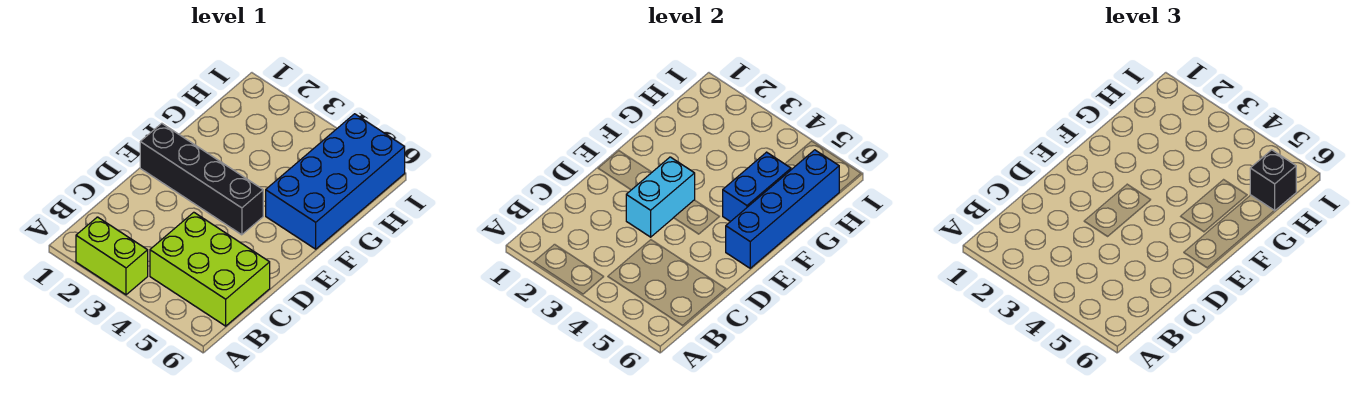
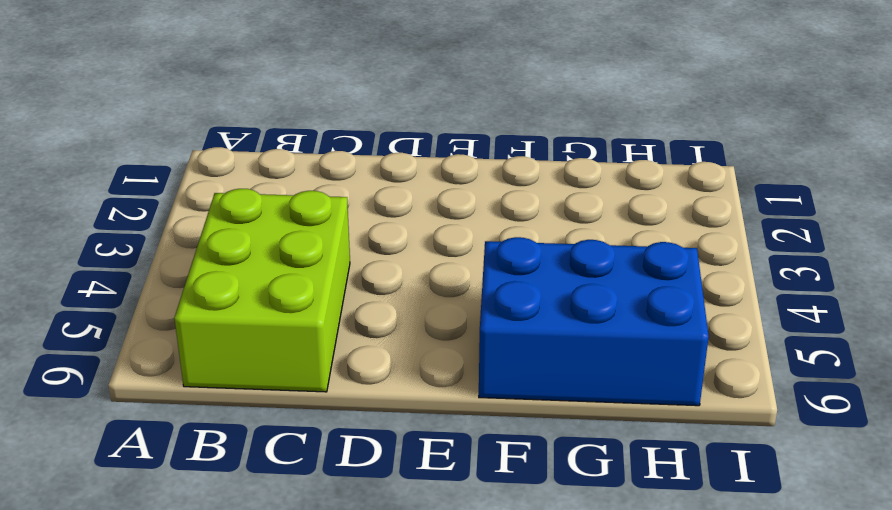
blue brick F5:H6 level 1 -> blue brick F5:I6 level 1
none -> lime brick A2:A3 level 1
none -> black brick E1:E4 level 1

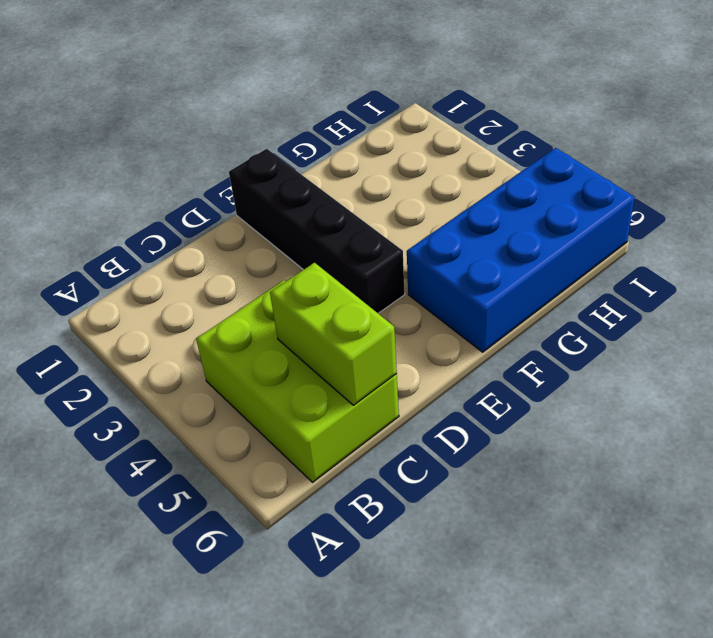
lime brick C5:C6 level 2 -> lime brick A2:A3 level 1
none -> cyan brick D3:E3 level 2
none -> blue brick E6:H6 level 2

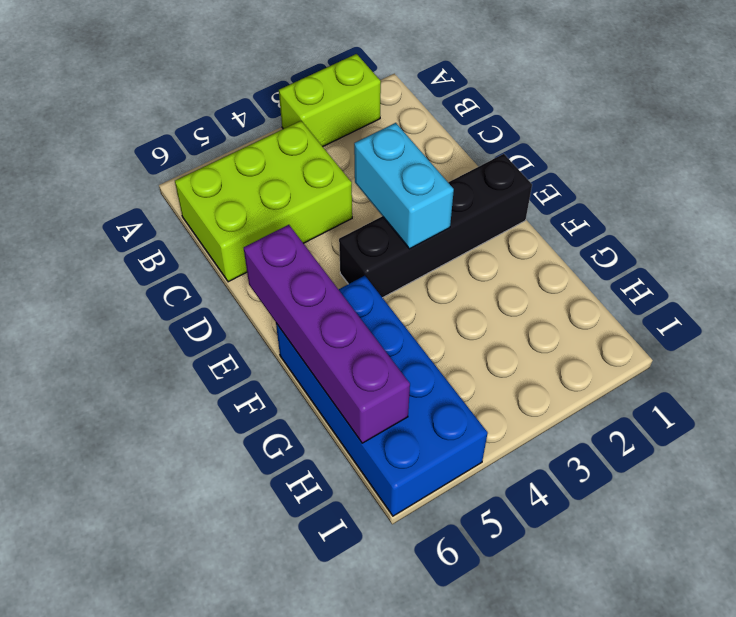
purple brick E6:H6 level 2 -> blue brick E6:H6 level 2
none -> blue brick F5:G5 level 2
none -> black brick H6 level 3

